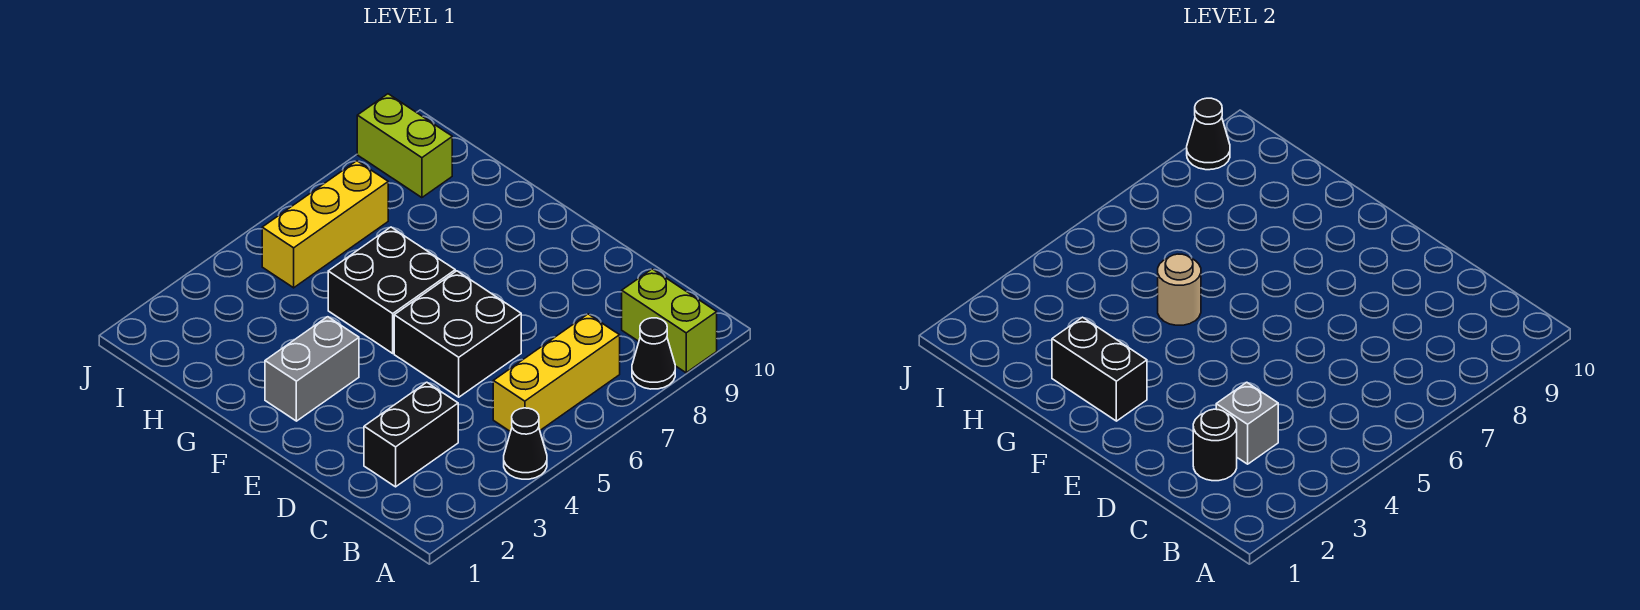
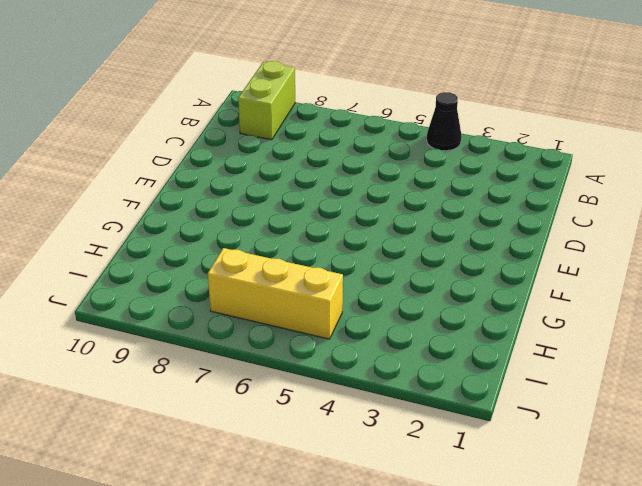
none -> black cone A8 level 1
none -> yellow brick B5:B7 level 1
none -> black brick C2:C3 level 1

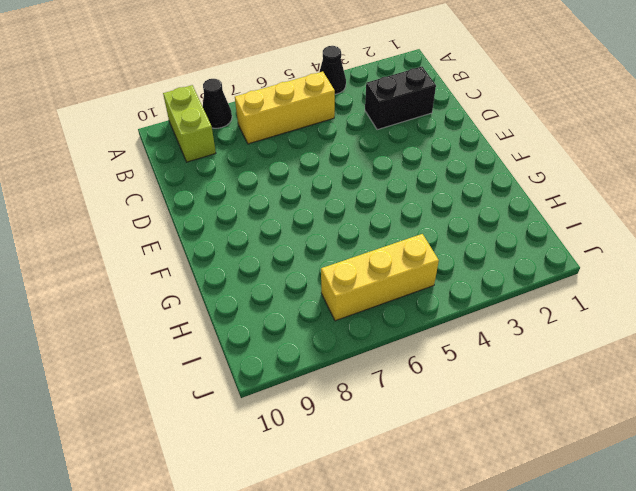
none -> black brick D5:E6 level 1
none -> grey brick F2:F3 level 1
none -> black brick F5:G6 level 1

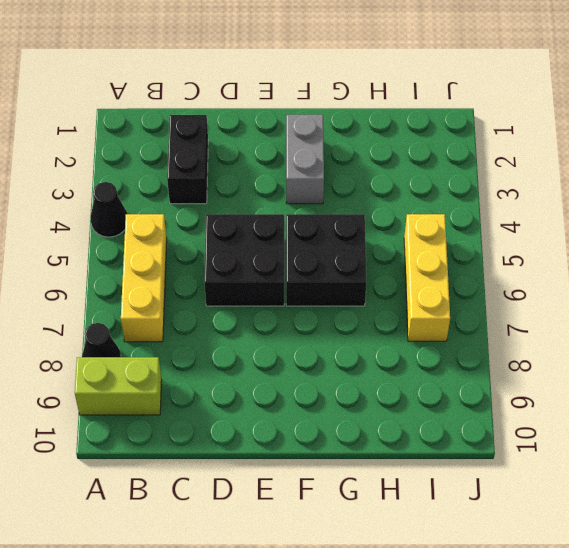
none -> lime brick I9:J9 level 1
none -> black round brick C2 level 2
none -> grey brick C3 level 2

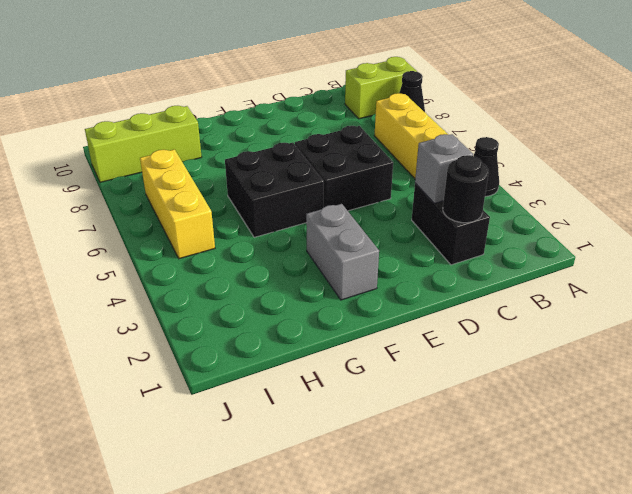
lime brick H9:J9 level 1 -> lime brick I9:J9 level 1
none -> black brick F2:G2 level 2
none -> tan round brick G5 level 2
none -> black cone J9 level 2

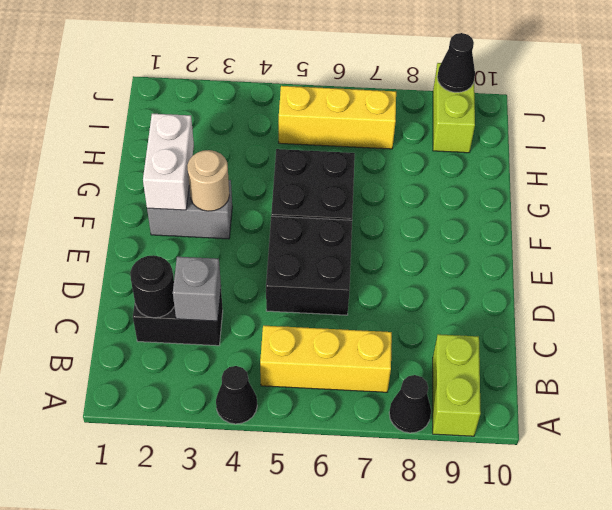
white brick F2:G2 level 2 -> black brick F2:G2 level 2
tan round brick F3 level 2 -> tan round brick G5 level 2

